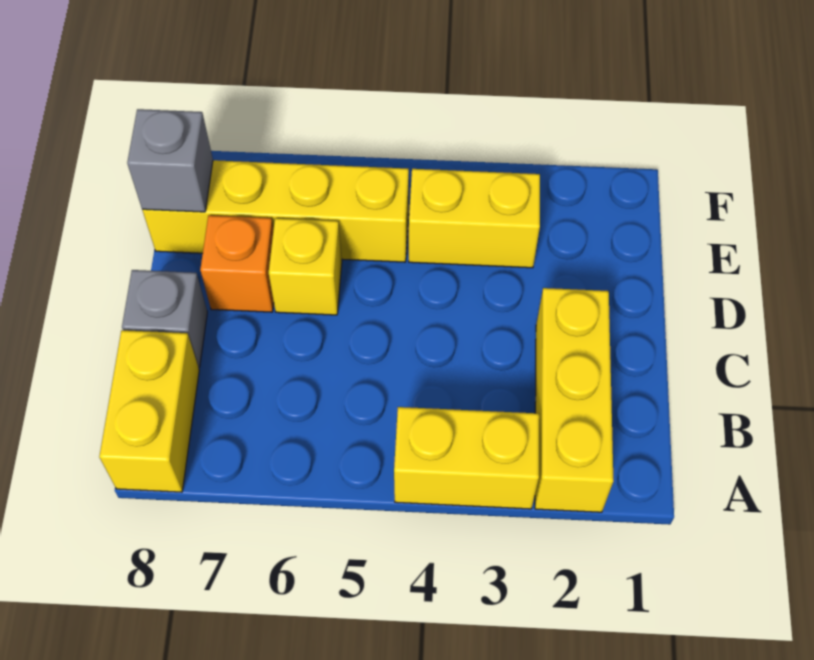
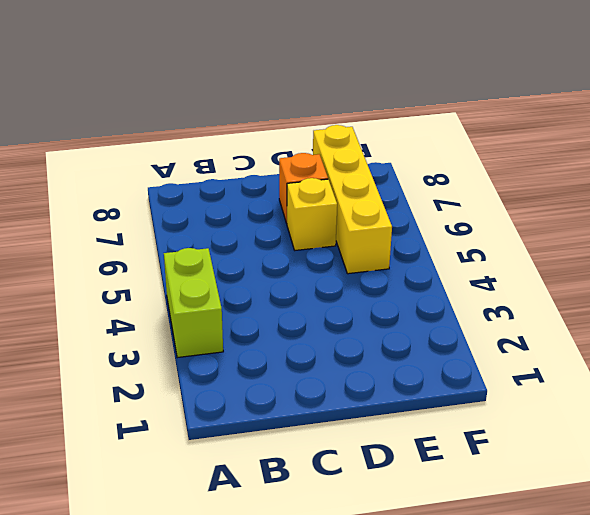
lime brick A3:A4 level 1 -> yellow brick A3:A4 level 1
none -> yellow brick A2:C2 level 1
none -> yellow brick A8:B8 level 1

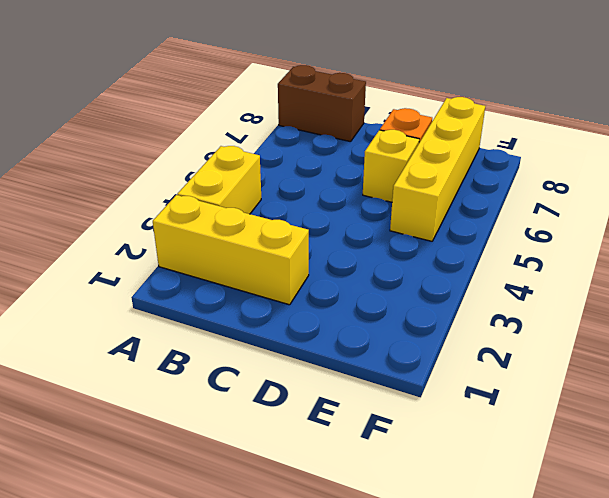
brown brick A8:B8 level 1 -> yellow brick A8:B8 level 1
none -> grey brick C8 level 1
none -> yellow brick E3:E4 level 1

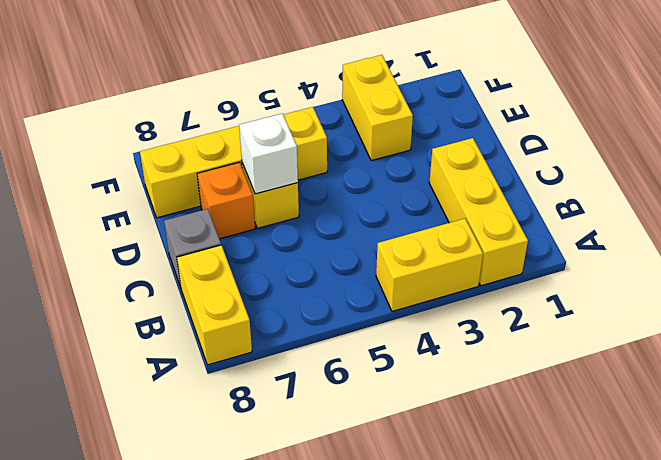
white brick D6 level 2 -> none
yellow brick E3:F3 level 1 -> yellow brick E3:E4 level 1
none -> grey brick E8 level 2

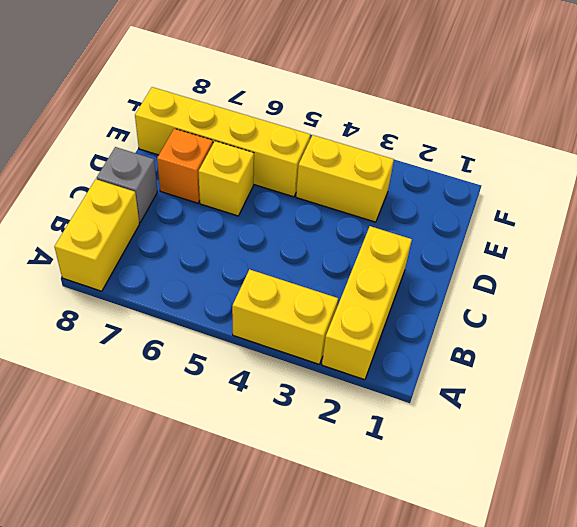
none -> grey brick E8 level 2

